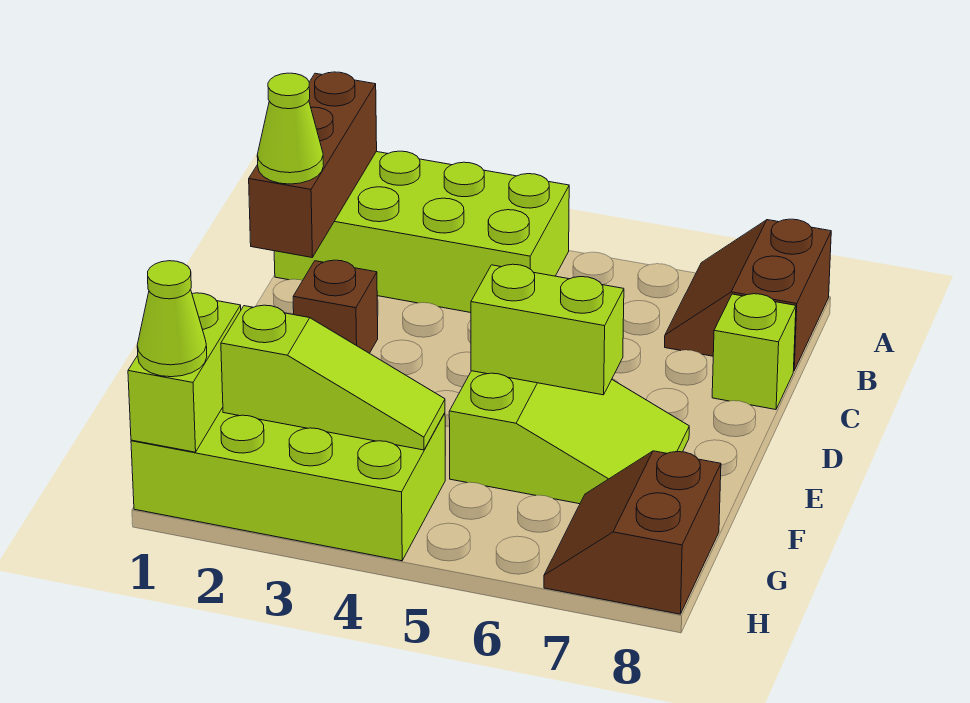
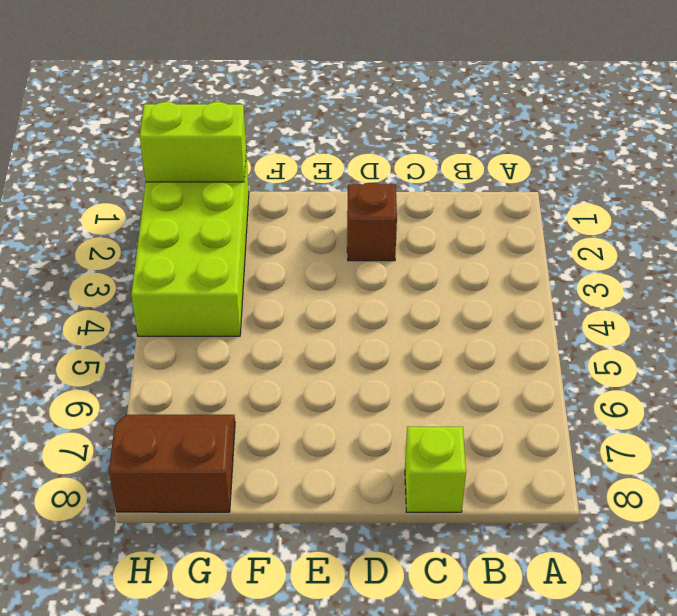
none -> lime brick A1:B4 level 1
none -> brown slope A7:B8 level 1 top 8
none -> lime slope E5:F7 level 1 top 5

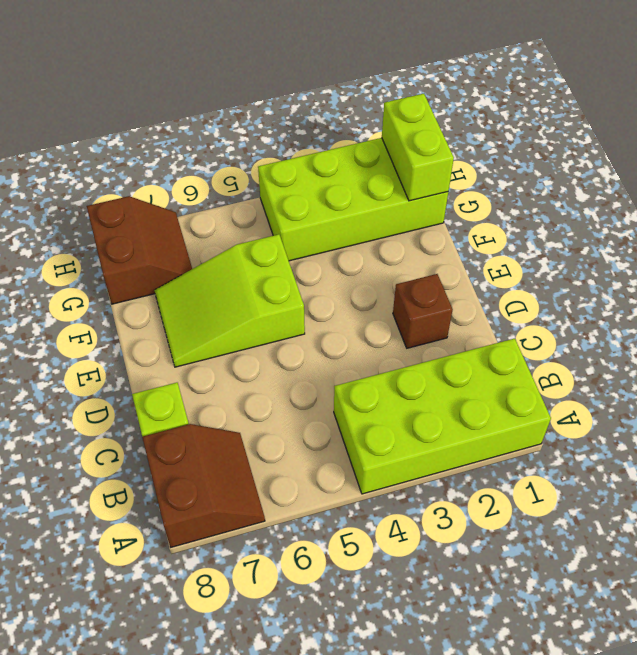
none -> brown brick A1:C1 level 2
none -> lime brick E5:E6 level 2
none -> lime slope G2:G4 level 2 top 2

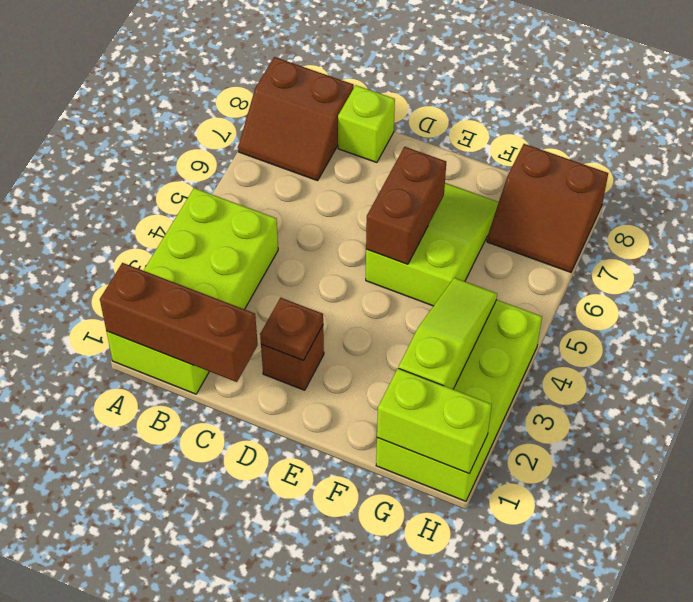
brown plate D2 level 2 -> none
brown brick E5:E6 level 2 -> lime brick E5:E6 level 2
none -> lime cone C1 level 3
none -> lime cone H1 level 3

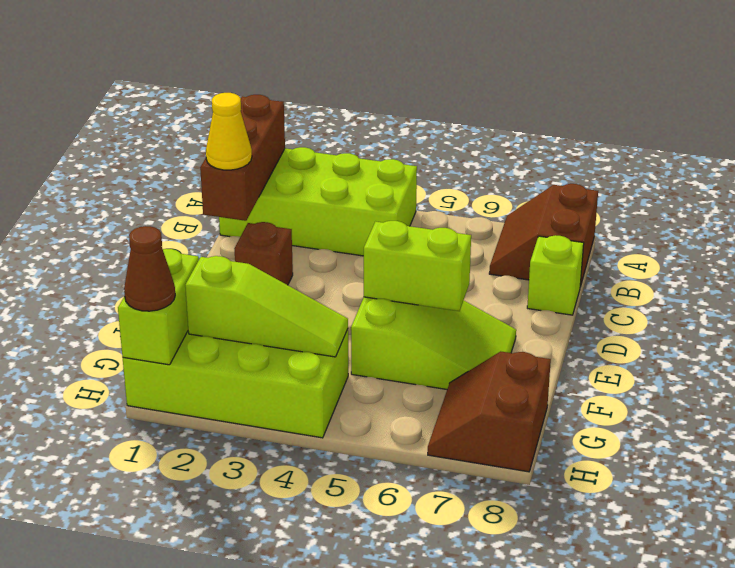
yellow cone C1 level 3 -> lime cone C1 level 3
brown cone H1 level 3 -> lime cone H1 level 3

